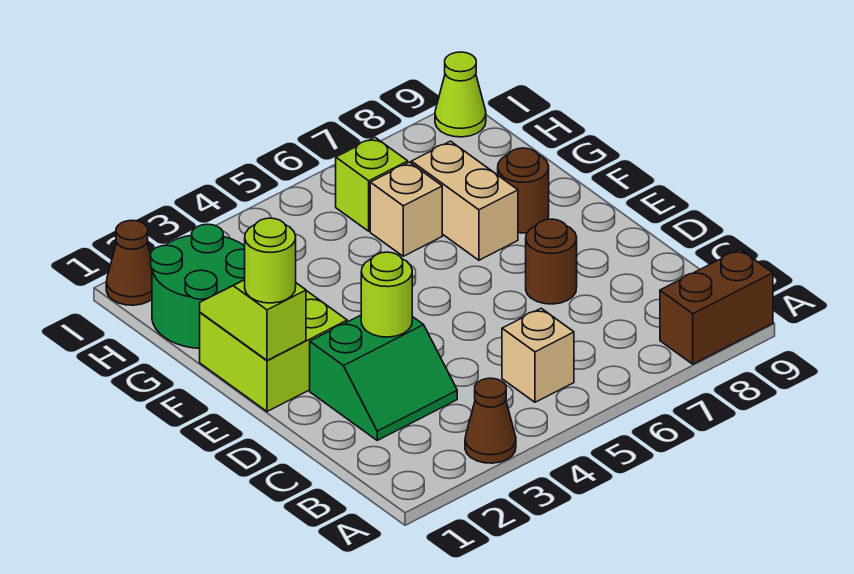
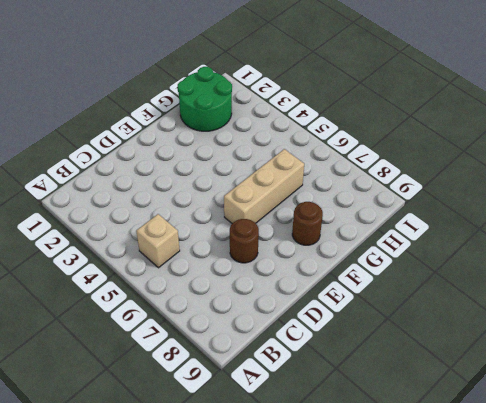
tan brick E6:G6 level 1 -> tan brick G6 level 1
none -> brown cone A3 level 1
none -> brown brick A8:A9 level 1
none -> green slope C2:D3 level 1 top D

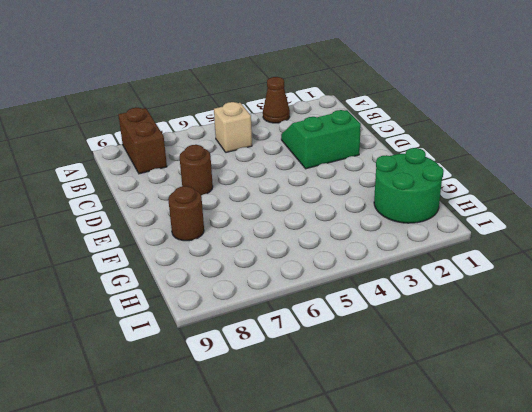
brown brick A8:B8 level 1 -> brown brick A8:A9 level 1
none -> lime brick E1:F2 level 1
none -> tan brick F7:G7 level 1
none -> tan brick G6 level 1

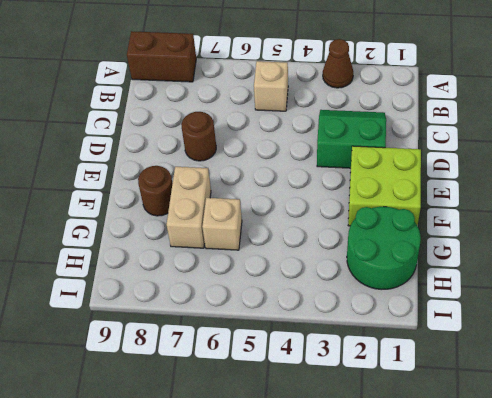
none -> lime brick H6 level 1
none -> brown cone I1 level 1
none -> lime cone I9 level 1

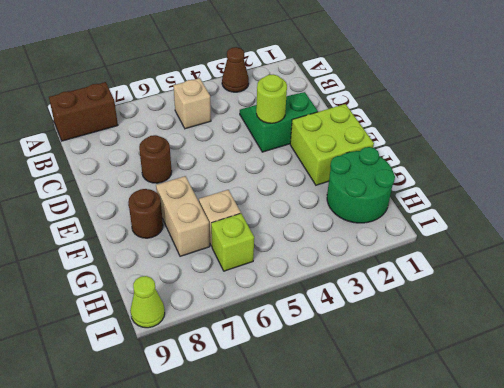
none -> brown cone I1 level 1
none -> lime slope E1:F1 level 2 top E
none -> lime round brick E1 level 3

